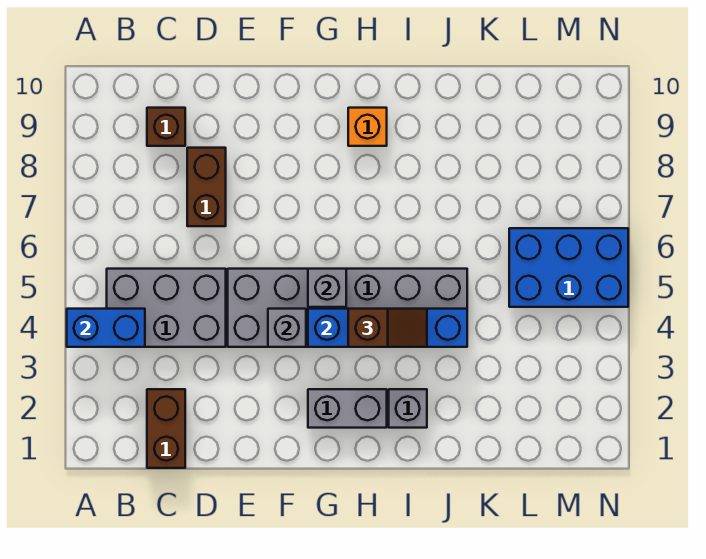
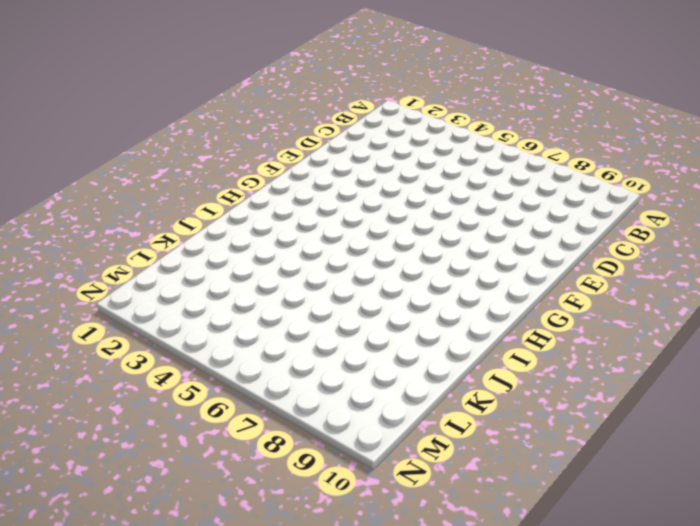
none -> grey brick B4:D5 level 1
none -> brown brick C1:C2 level 1
none -> brown brick C9 level 1

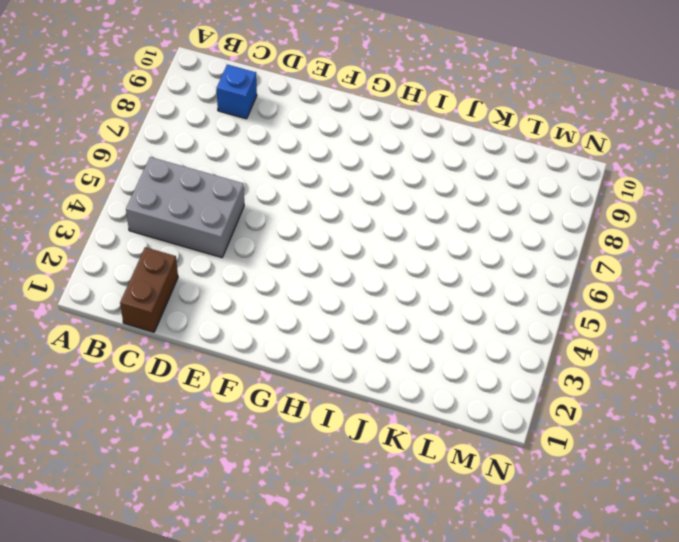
blue brick C9 level 1 -> brown brick C9 level 1
none -> brown brick D7:D8 level 1
none -> grey brick E4:J5 level 1
none -> grey brick G2:H2 level 1

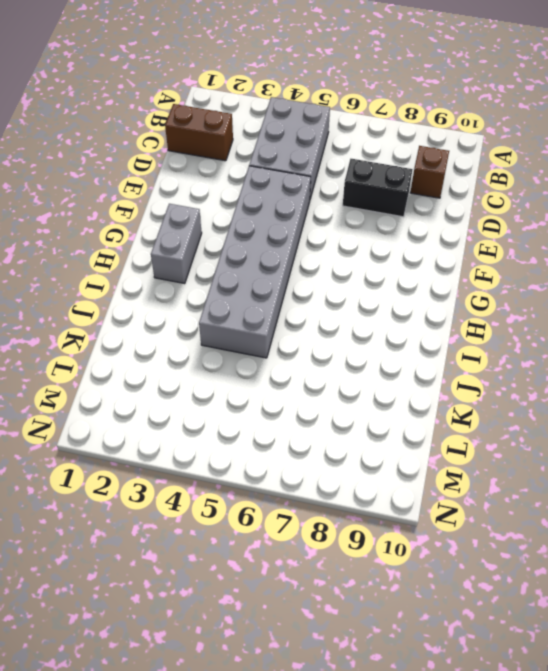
black brick D7:D8 level 1 -> brown brick D7:D8 level 1
none -> orange brick H9 level 1
none -> grey brick I2 level 1
none -> blue brick L5:N6 level 1

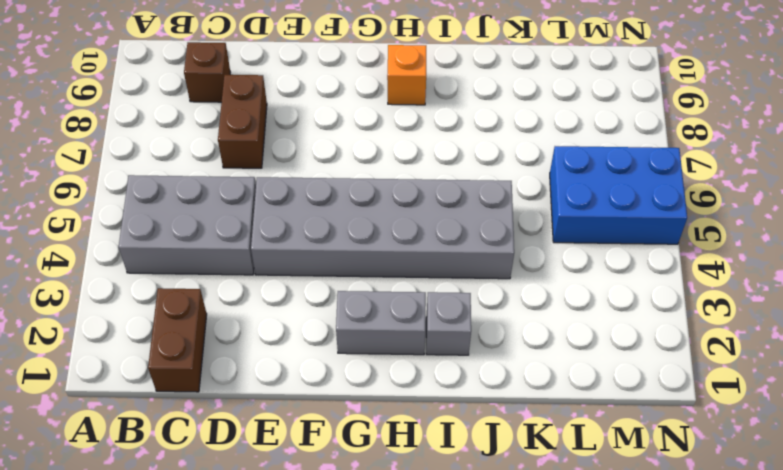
none -> blue brick A4:B4 level 2
none -> grey brick F4 level 2
none -> blue brick G4:J4 level 2

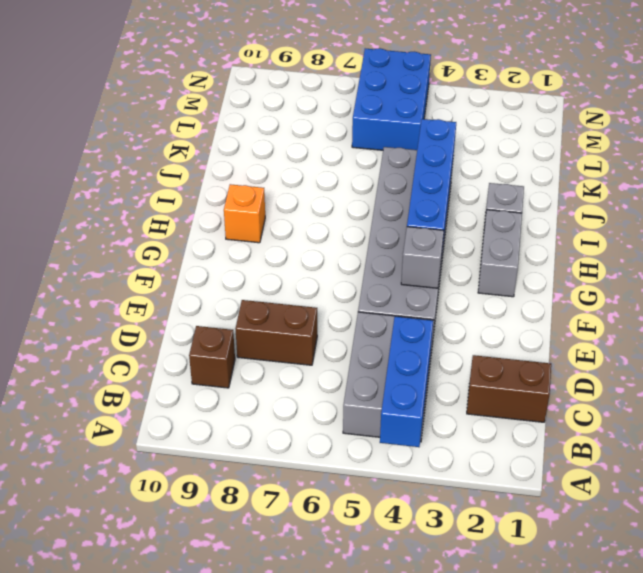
blue brick A4:C4 level 2 -> blue brick A4:B4 level 2
none -> grey brick G5 level 2
none -> brown slope H4:I4 level 3 top H

